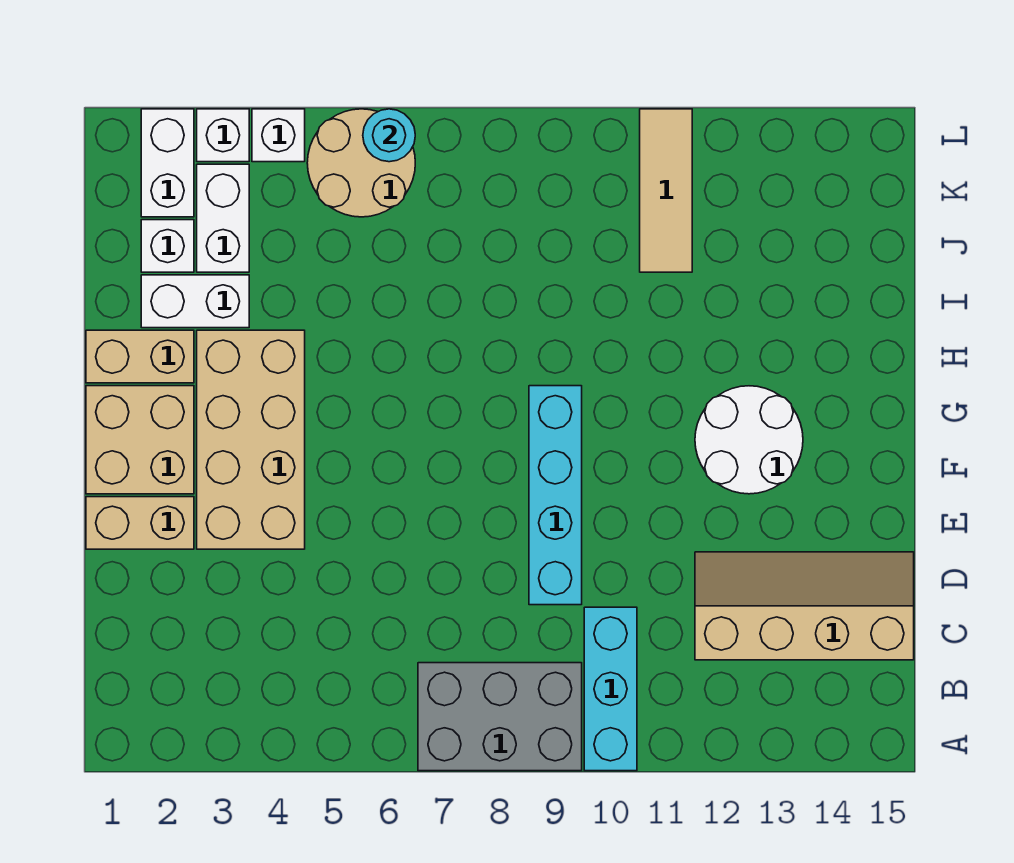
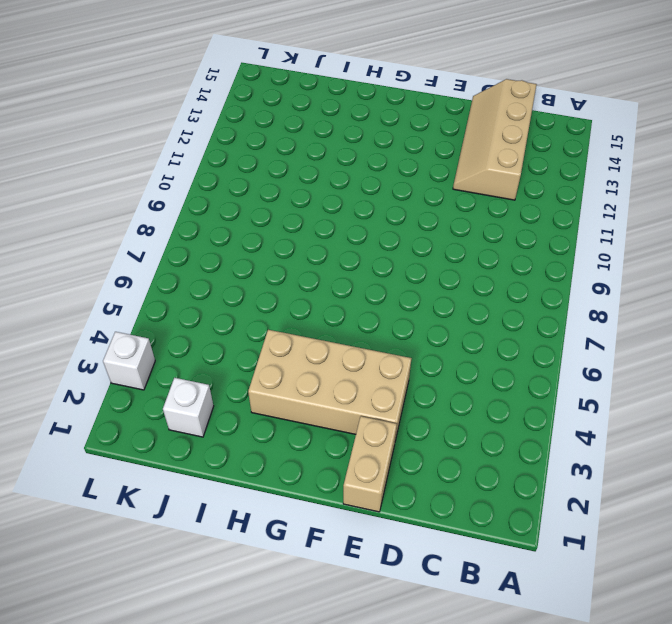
none -> grey brick A7:B9 level 1
none -> cyan brick A10:C10 level 1
none -> cyan brick D9:G9 level 1

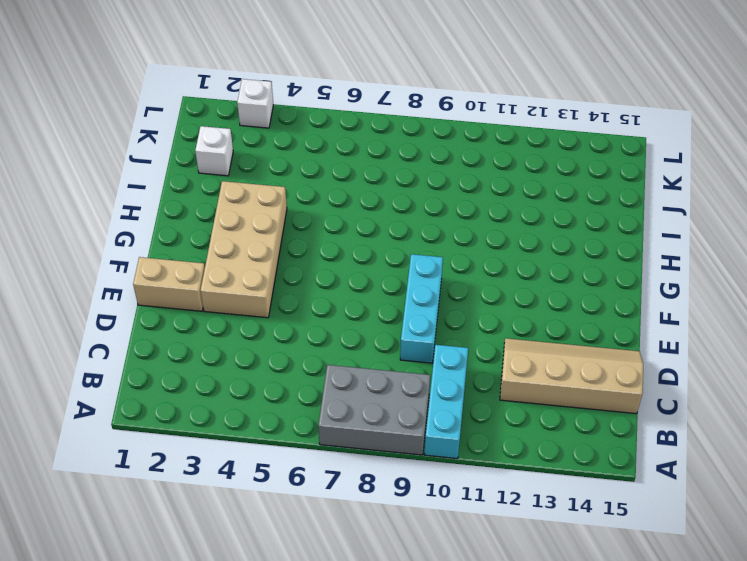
cyan brick D9:F9 level 1 -> cyan brick D9:G9 level 1
none -> tan brick F1:G2 level 1
none -> white round brick F12:G13 level 1
none -> tan brick H1:H2 level 1

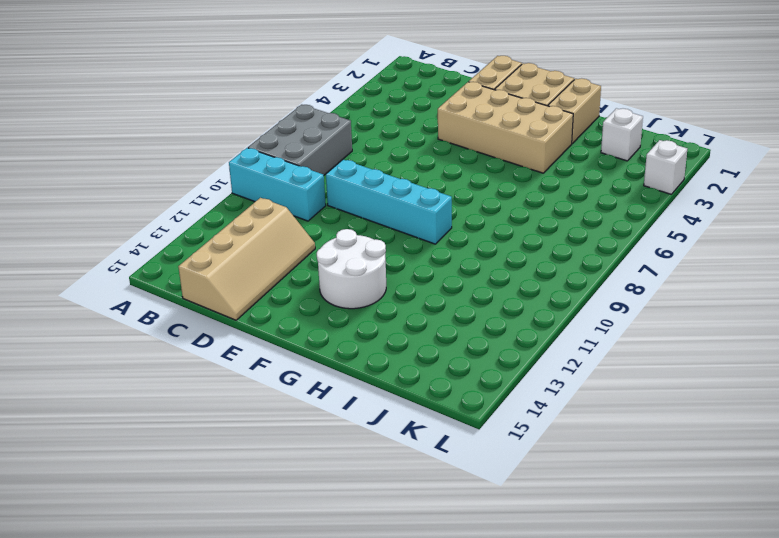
none -> white brick I2:I3 level 1
none -> white brick J3:K3 level 1
none -> tan tile J11:L11 level 1

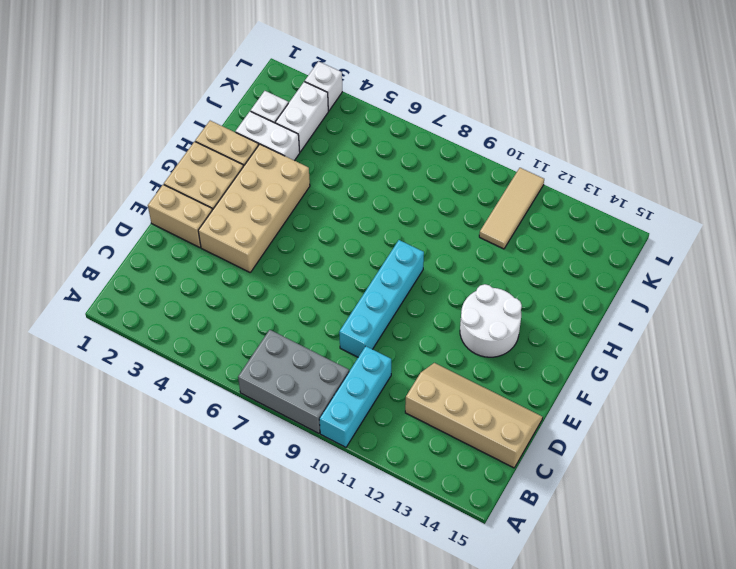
none -> white brick K2:L2 level 1
none -> tan round brick K5:L6 level 1
none -> white brick L4 level 1

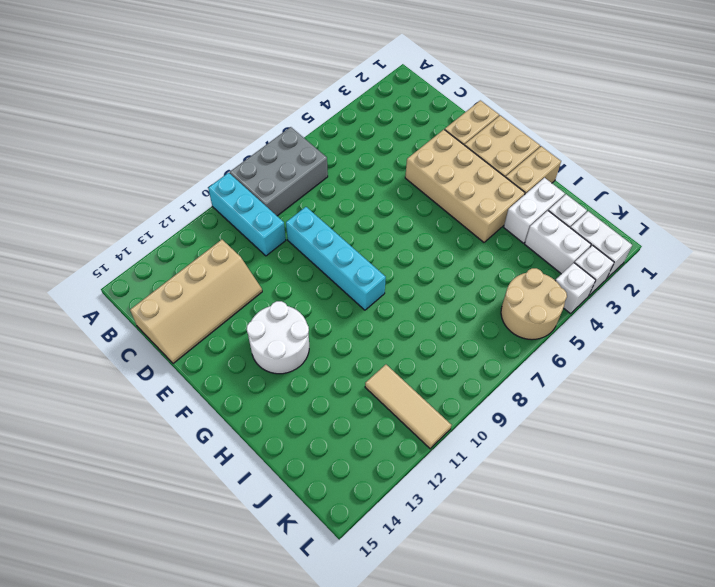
none -> cyan round brick L6 level 2

